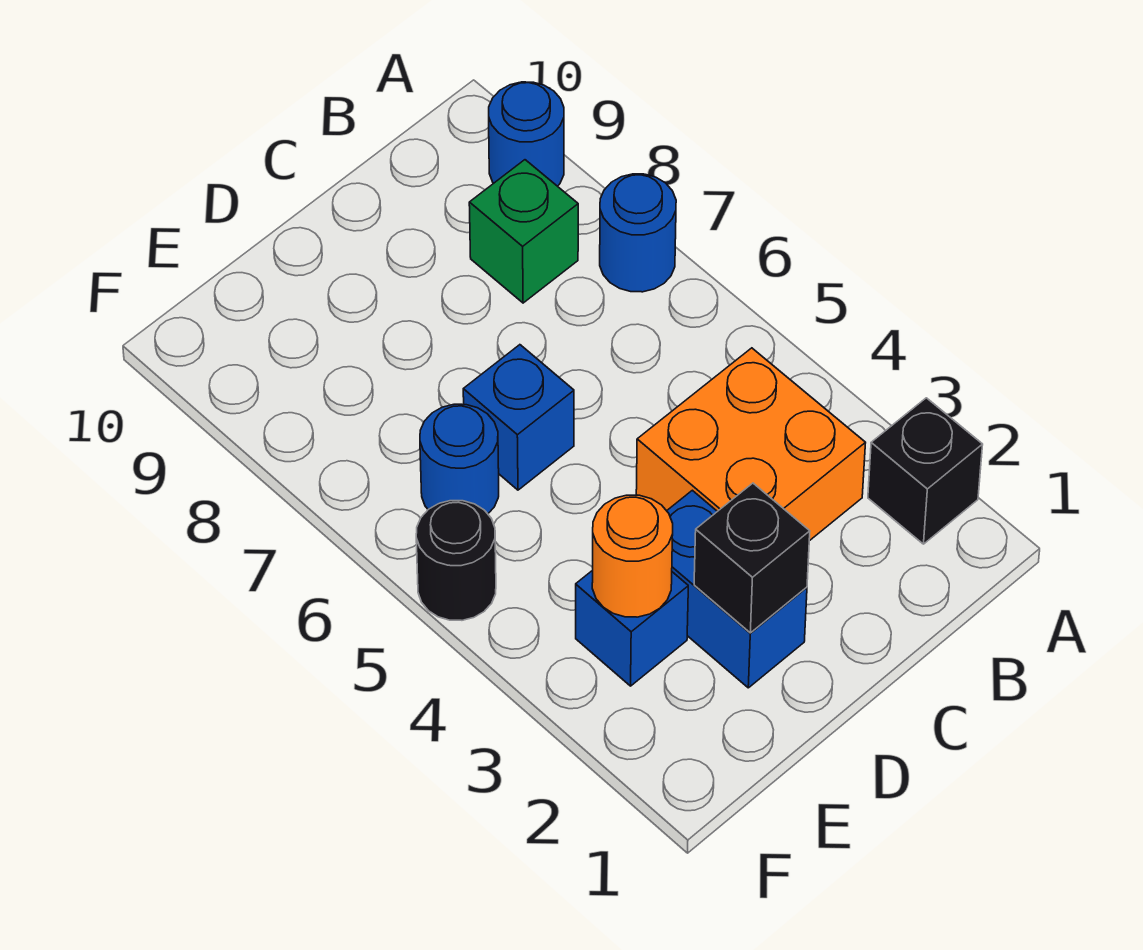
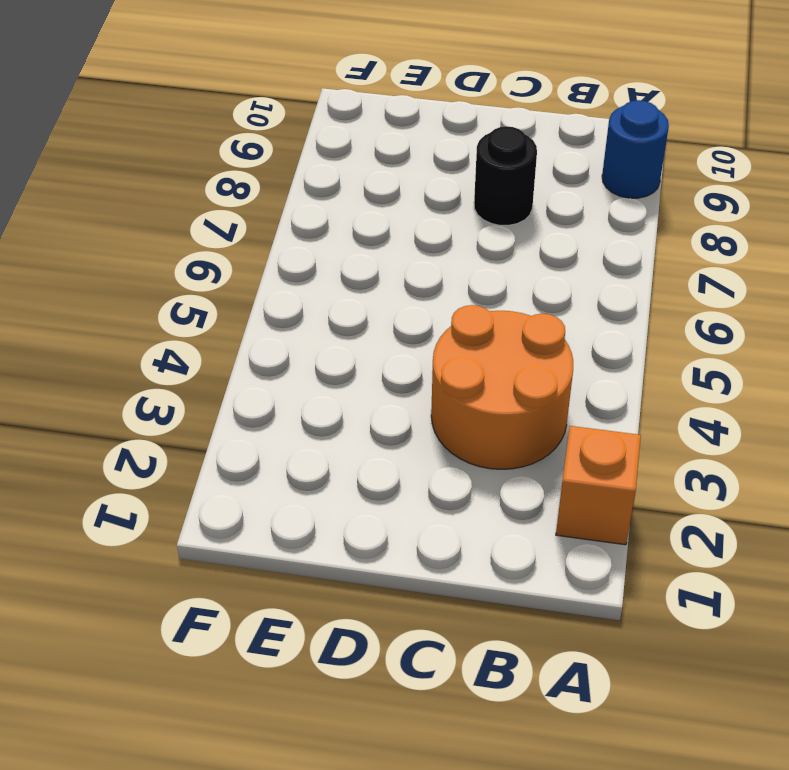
orange brick A2 level 1 -> black brick A2 level 1
orange round brick B3:C4 level 1 -> orange brick B3:C4 level 1
black round brick C8 level 1 -> black round brick F5 level 1
none -> blue round brick A7 level 1
none -> green brick B8 level 1
none -> blue brick D2:D3 level 1

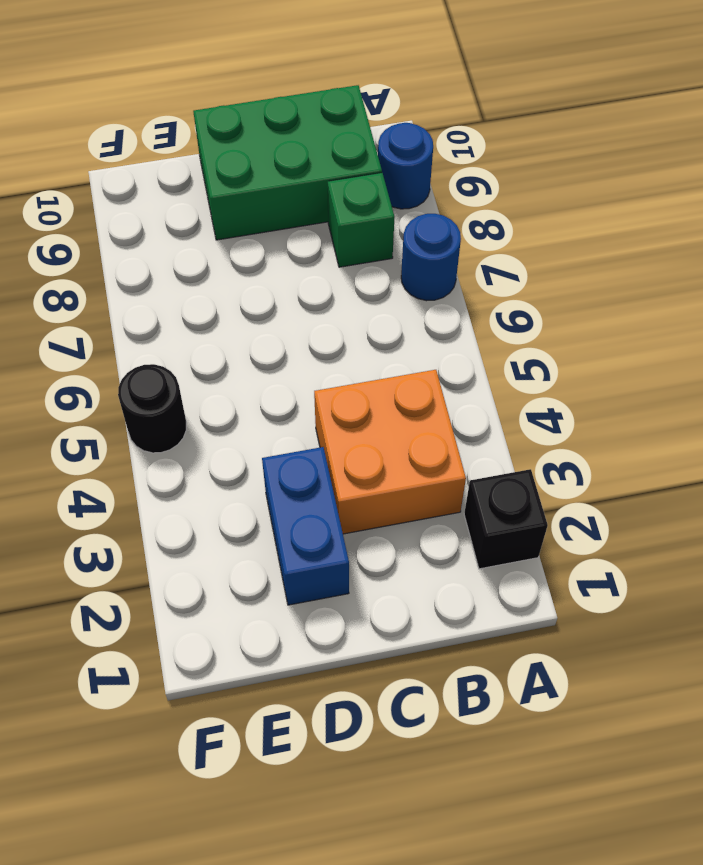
green brick B9:D10 level 1 -> none
none -> blue brick D6 level 1
none -> blue brick E3 level 1
none -> blue round brick E6 level 1

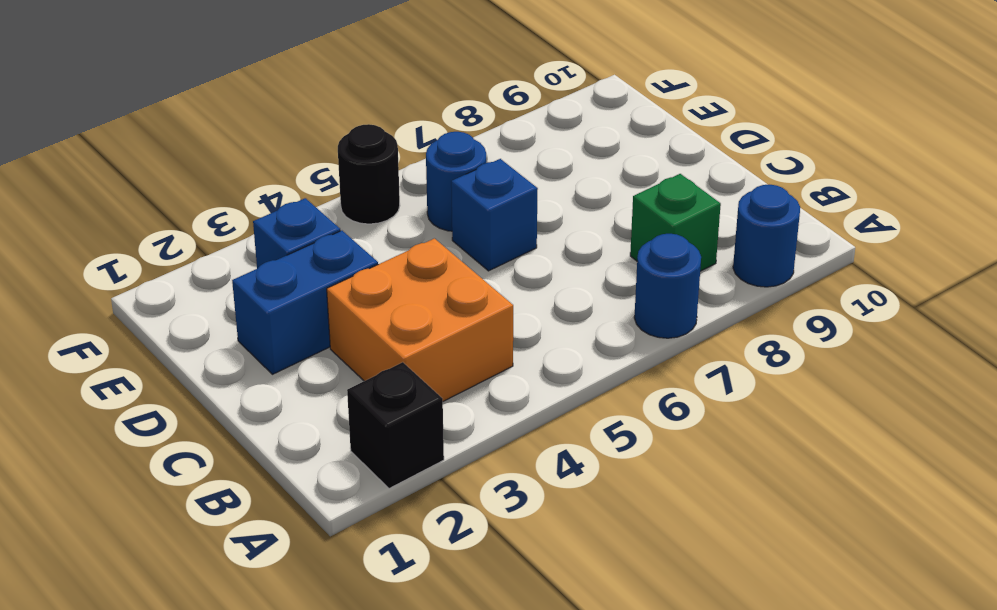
none -> black brick D2 level 2
none -> orange round brick E3 level 2

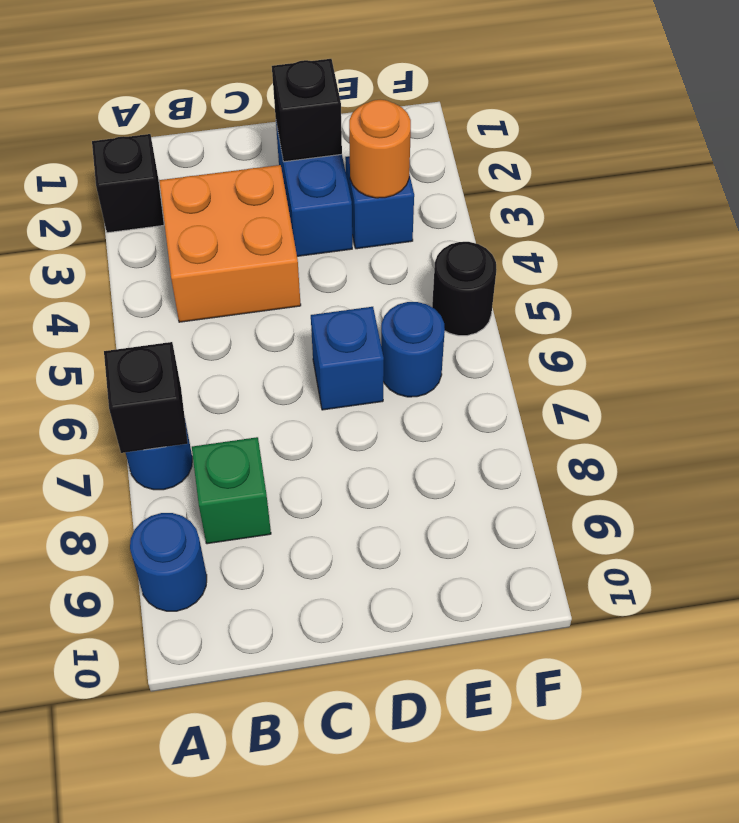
black brick A7 level 2 -> none

